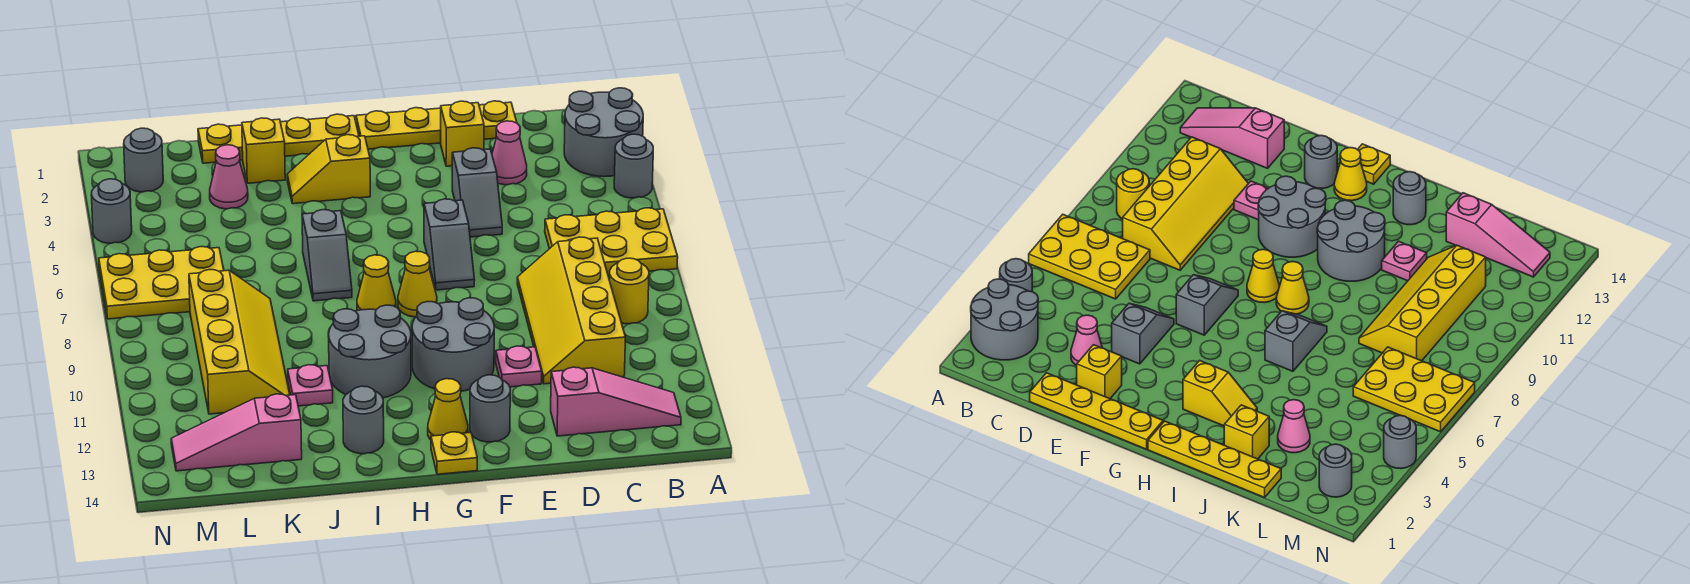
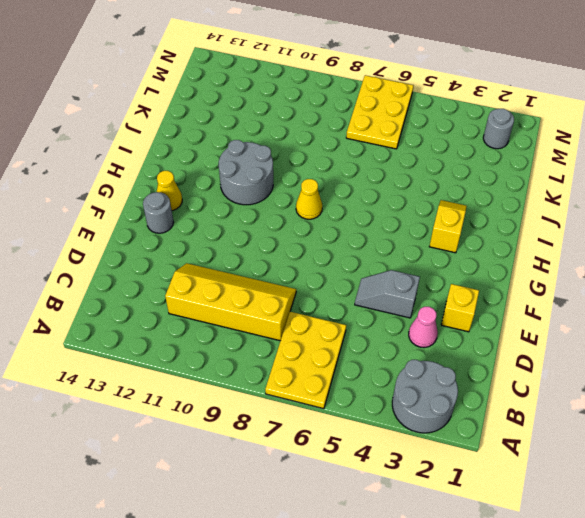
none -> grey round brick A4 level 1
none -> yellow round brick B9 level 1
none -> pink slope B13:D13 level 1 top D
none -> yellow plate D1:G1 level 1

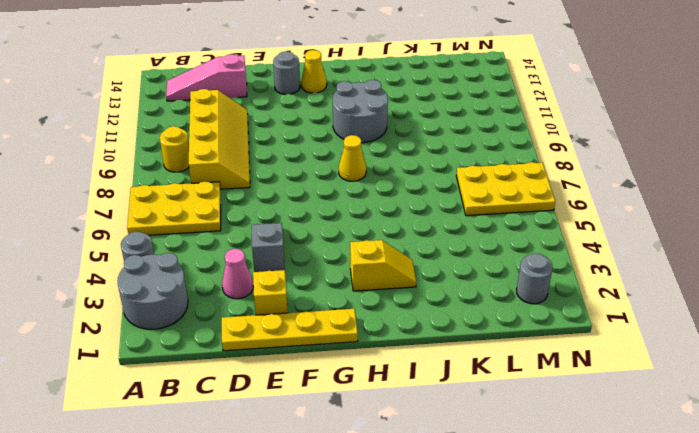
none -> pink plate E11 level 1
none -> grey slope F6:F7 level 1 top 6
none -> grey round brick F10:G11 level 1
none -> yellow cone G8 level 1

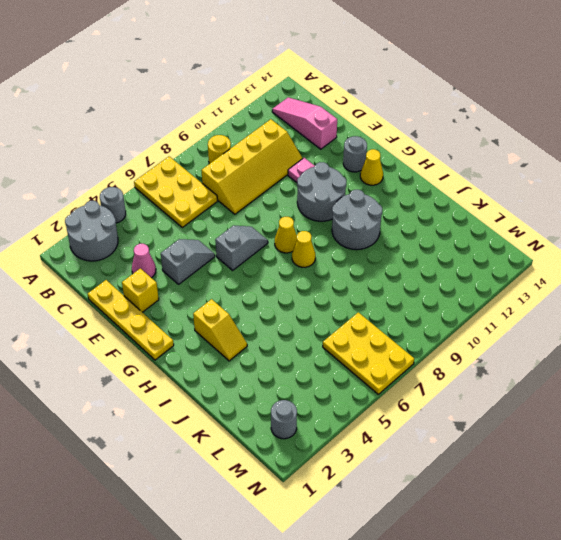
none -> yellow plate G14 level 1
none -> yellow plate H1:K1 level 1
none -> grey slope I6:I7 level 1 top 6
none -> grey round brick I13 level 1

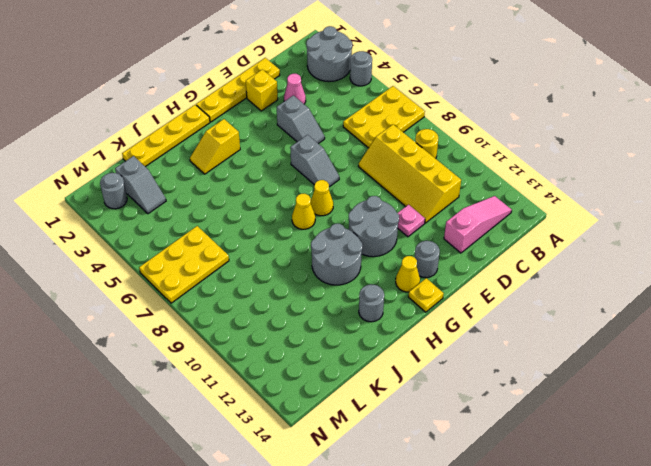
grey slope L2:L3 level 1 top 2 -> grey slope I6:I7 level 1 top 6
none -> yellow brick J2 level 1
none -> pink plate J11 level 1
none -> pink cone K3 level 1
none -> yellow slope K8:L11 level 1 top L

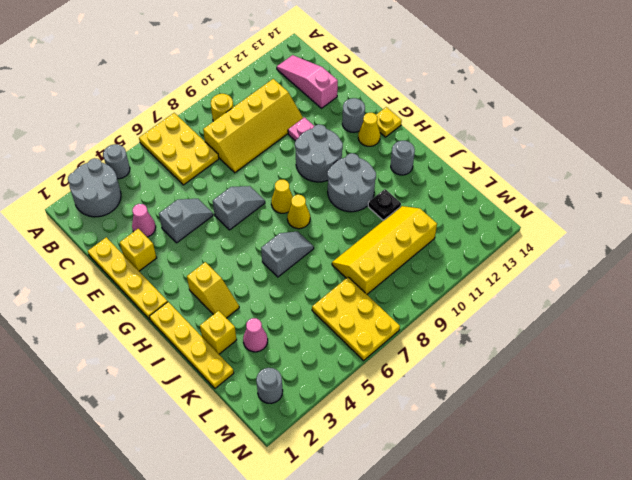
black plate J11 level 1 -> pink plate J11 level 1
none -> pink slope K13:M13 level 1 top K
none -> grey round brick N4 level 1

